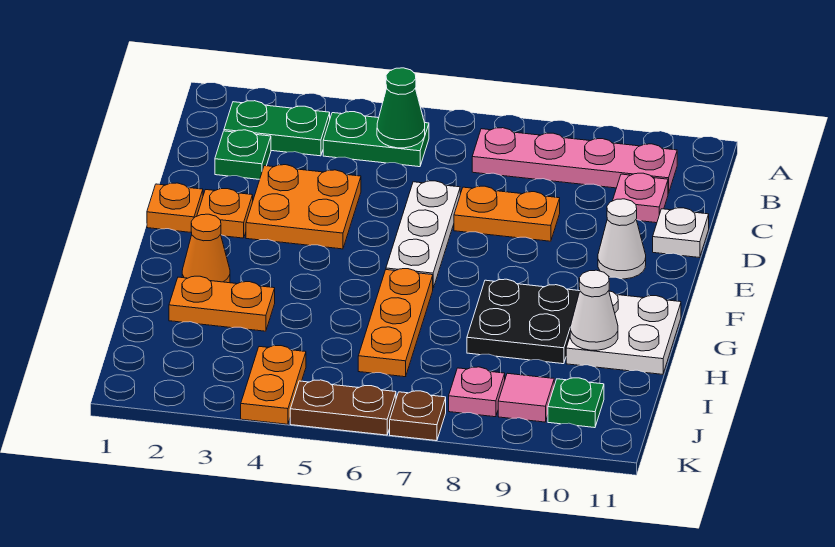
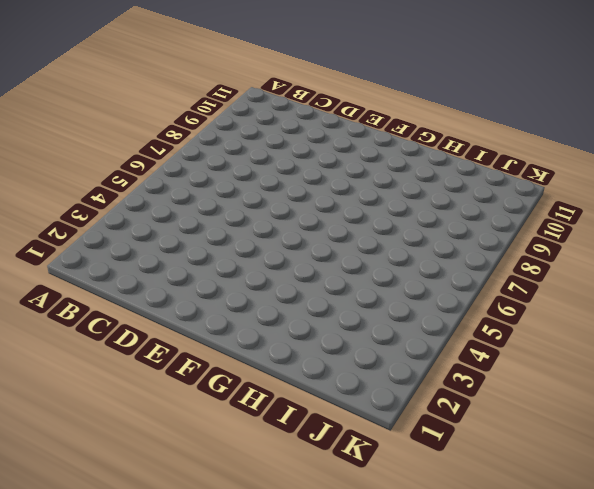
none -> green plate B2:B3 level 1
none -> green plate B4:B5 level 1
none -> pink plate B7:B10 level 1

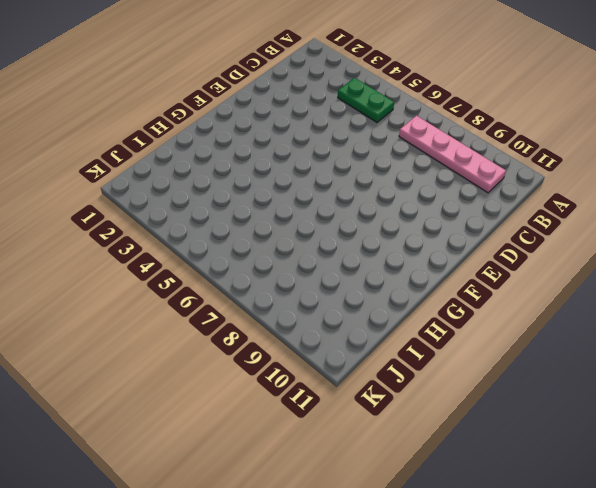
none -> green plate B2:B3 level 1
none -> green plate C2 level 1
none -> pink plate C10 level 1

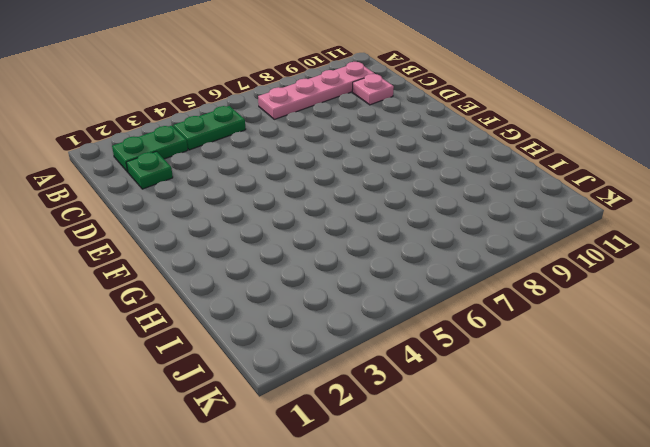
none -> orange plate D3:E4 level 1
none -> white plate D6:F6 level 1
none -> orange plate D7:D8 level 1

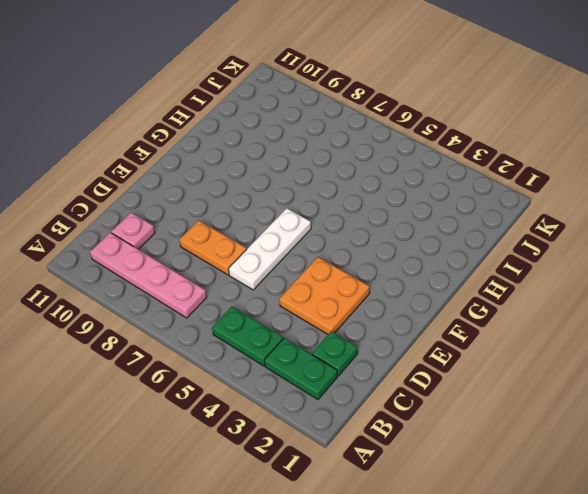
none -> white plate D11 level 1
none -> orange plate E1 level 1
none -> orange plate E2 level 1

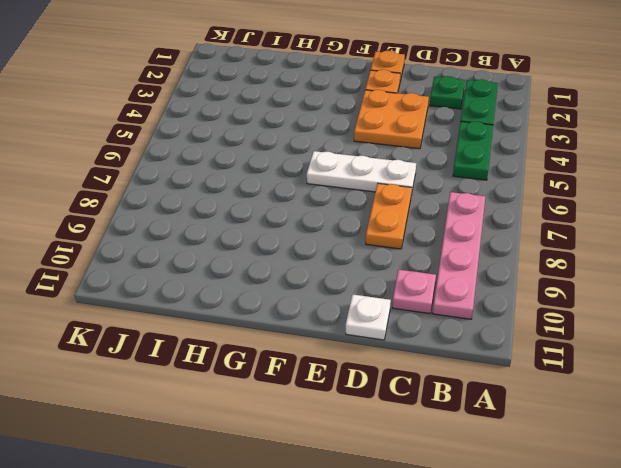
none -> white cone E10 level 1
none -> orange cone G2 level 1
none -> orange plate G6:I6 level 1

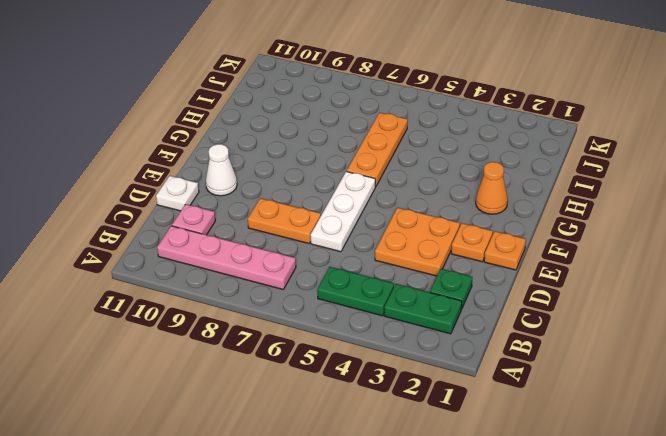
none -> black plate G8:H9 level 1
none -> white plate G10:H11 level 1
none -> orange plate H2:H3 level 1

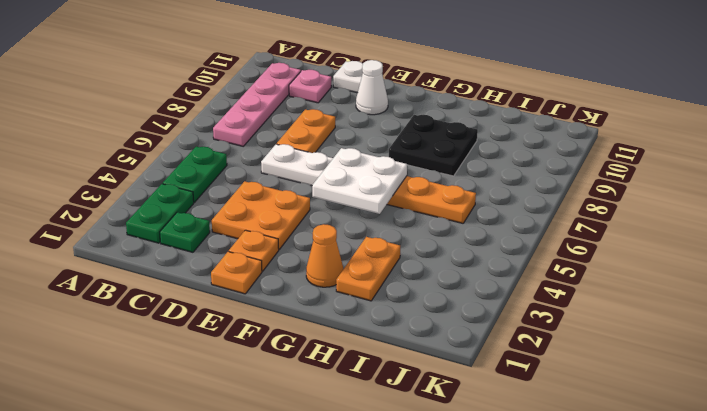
white plate F5:G6 level 2 -> white plate G10:H11 level 1
none -> orange plate J4:K4 level 1
none -> pink plate J8 level 1
none -> pink tile J9 level 1

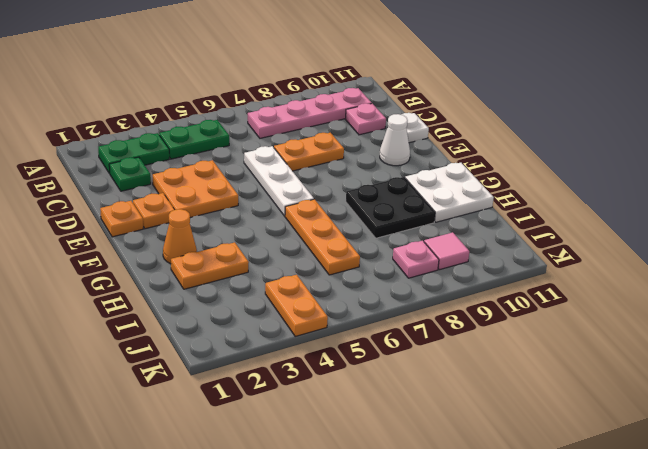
none -> green plate J10 level 1
none -> brown plate K5:K6 level 1
none -> brown plate K7 level 1

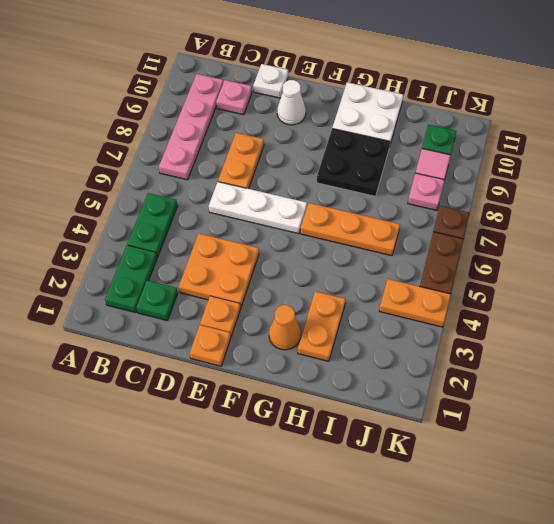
none -> green cone B5 level 2
none -> white cone H10 level 2

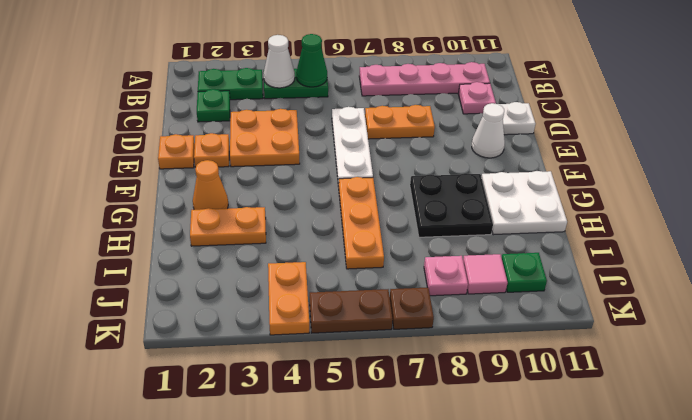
white cone B4 level 2 -> white cone H10 level 2

